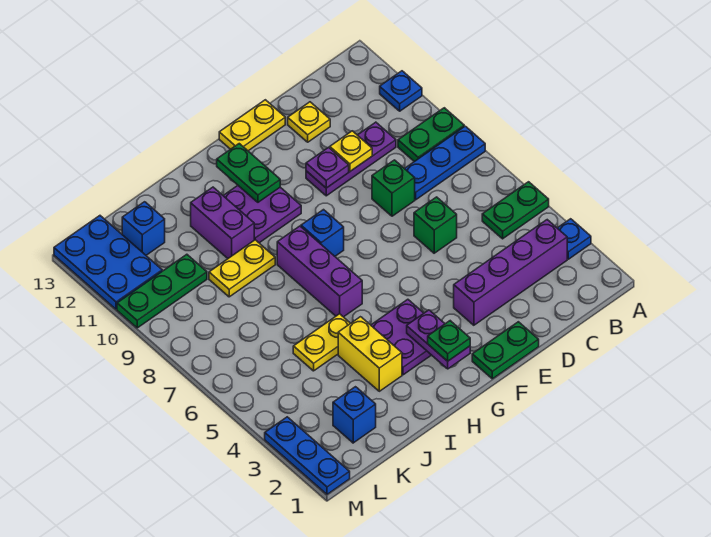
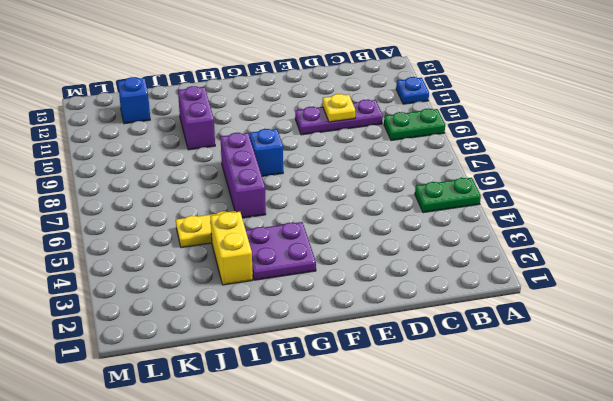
none -> blue plate A3 level 1
none -> blue plate A8:C8 level 1
none -> purple brick B3:E3 level 1
none -> green brick D6 level 1

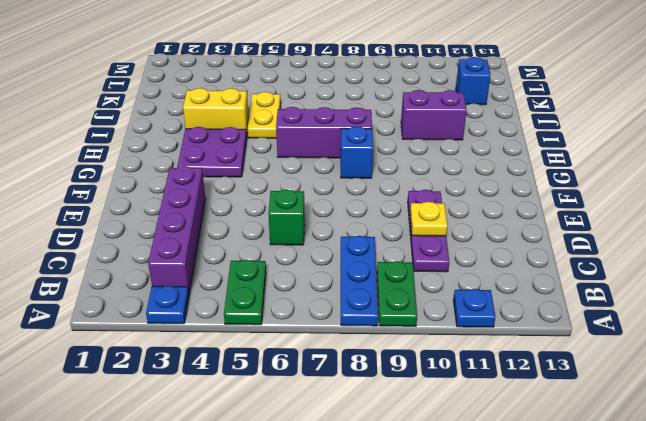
none -> green brick D8 level 1
none -> yellow plate D12 level 1
none -> green plate E1:F1 level 1
none -> yellow plate E13:F13 level 1

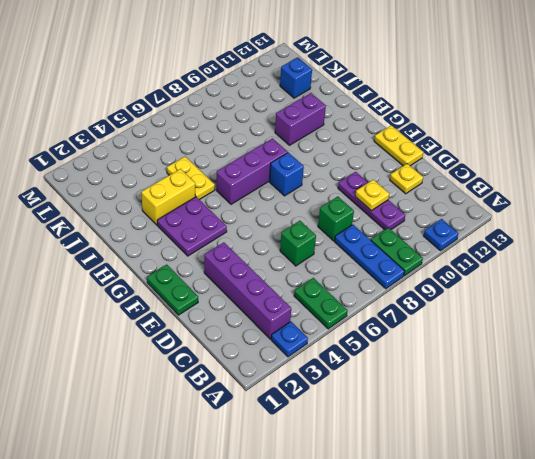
none -> purple plate G10:H11 level 1
none -> yellow plate I9:J9 level 1
none -> blue brick K2 level 1
none -> green plate K10:M10 level 1

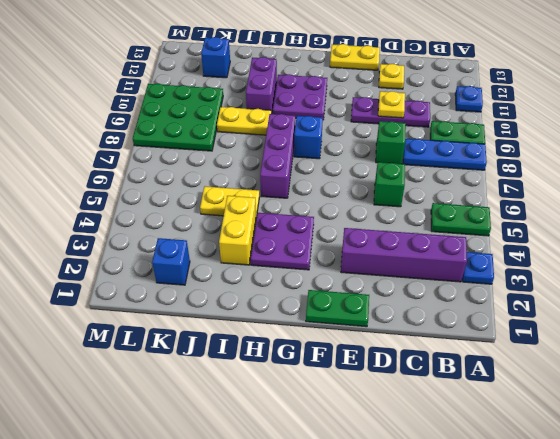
green plate K8:M10 level 1 -> green plate K10:M10 level 1
none -> blue plate L11:M13 level 1
none -> blue plate M1:M3 level 1
none -> purple plate E10 level 2
none -> purple plate G2:G3 level 2

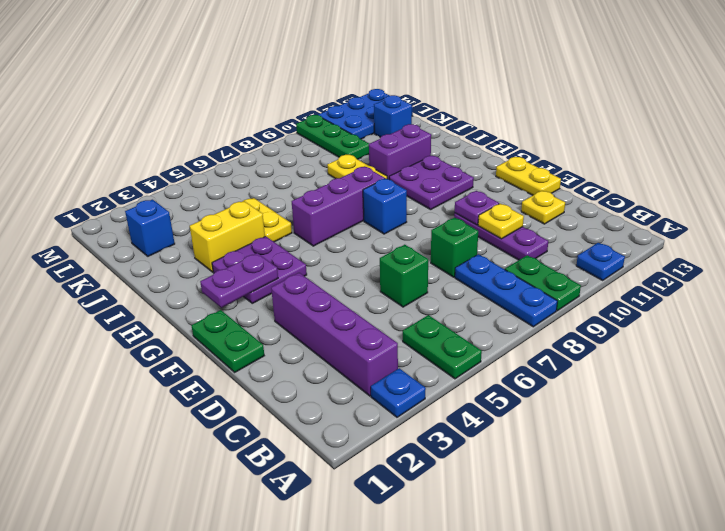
none -> blue plate M1:M3 level 1
none -> green plate G11:G12 level 2
none -> green plate G2 level 3

